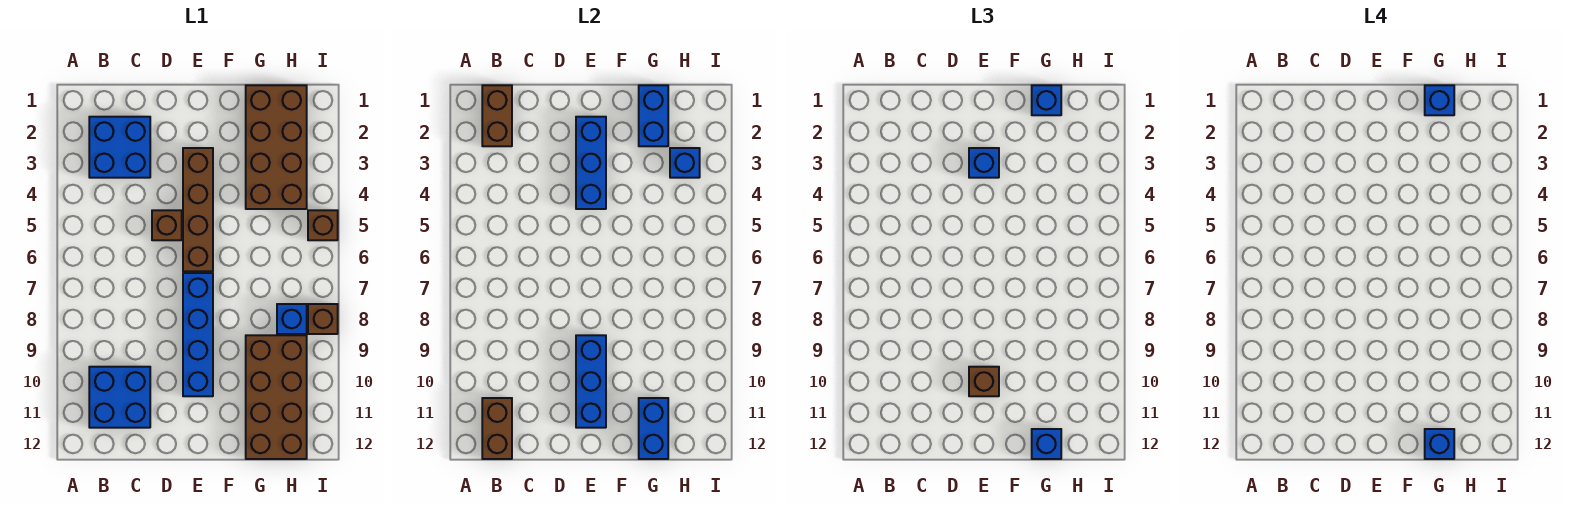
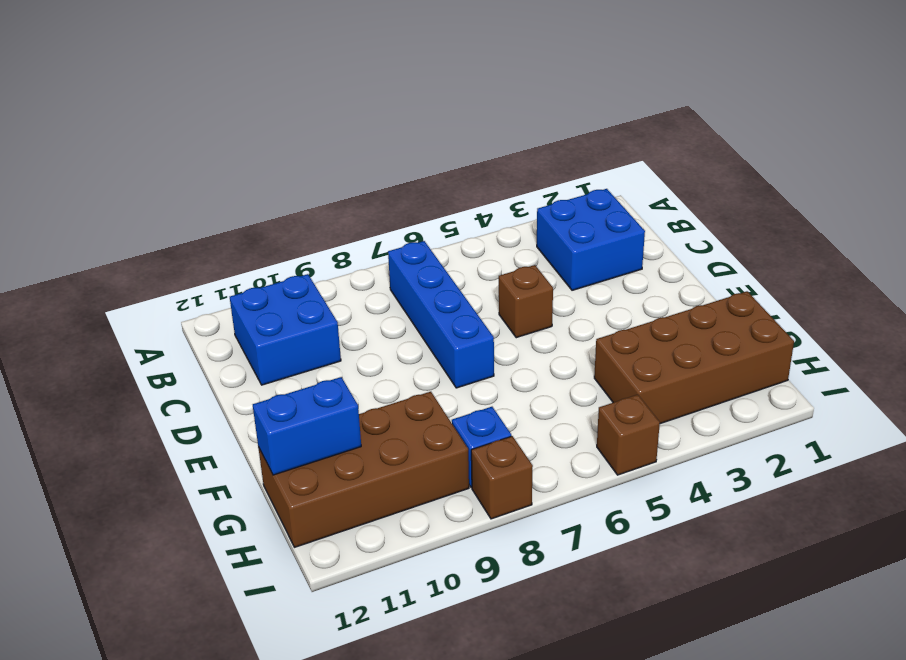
blue brick B7:E7 level 1 -> blue brick E7:E10 level 1
none -> brown brick E3:E6 level 1
none -> brown brick B1:B2 level 2
none -> brown brick B11:B12 level 2

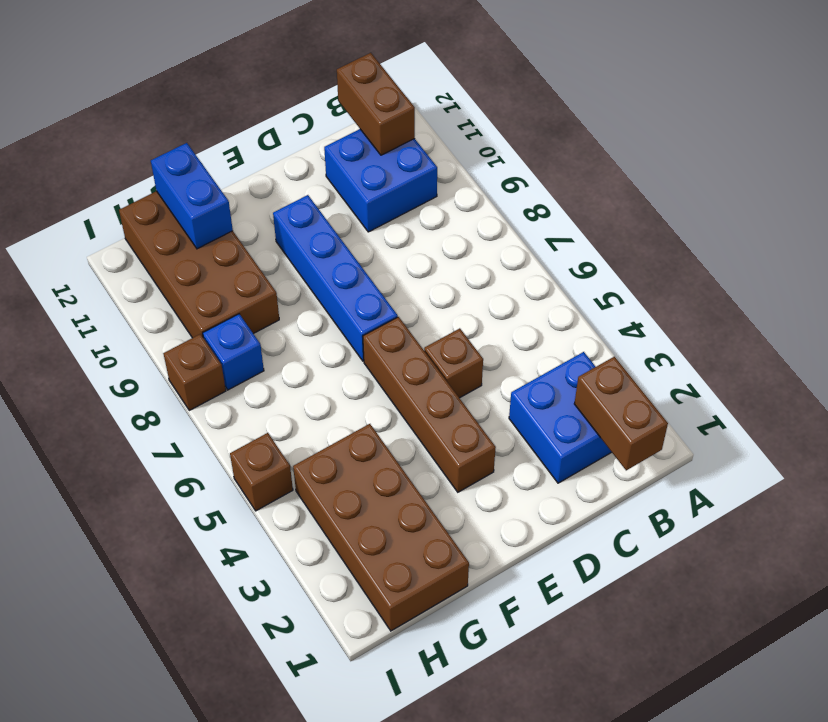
none -> blue brick E2:E4 level 2
none -> blue brick E9:E11 level 2
none -> blue brick G1:G2 level 2

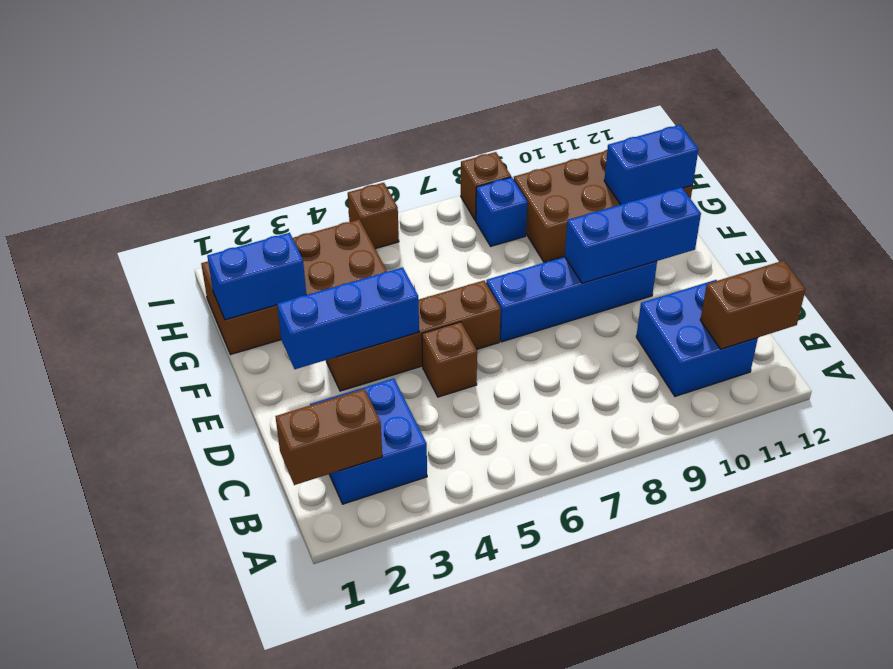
none -> blue brick H3 level 2
none -> blue brick E3 level 3
none -> brown brick E10 level 3

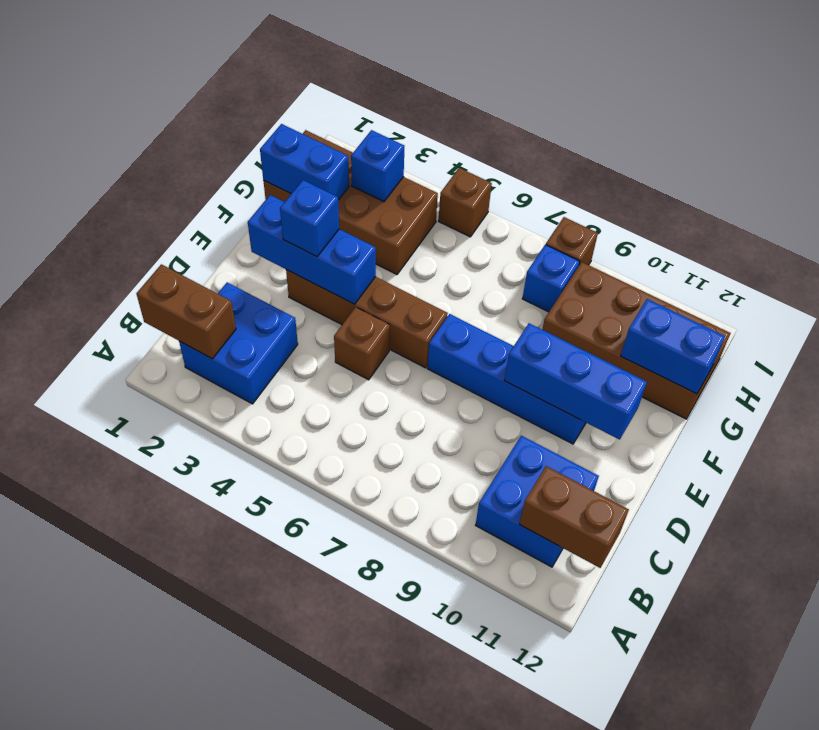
none -> brown brick E10 level 3
none -> blue brick G1 level 3
none -> blue brick G12 level 3

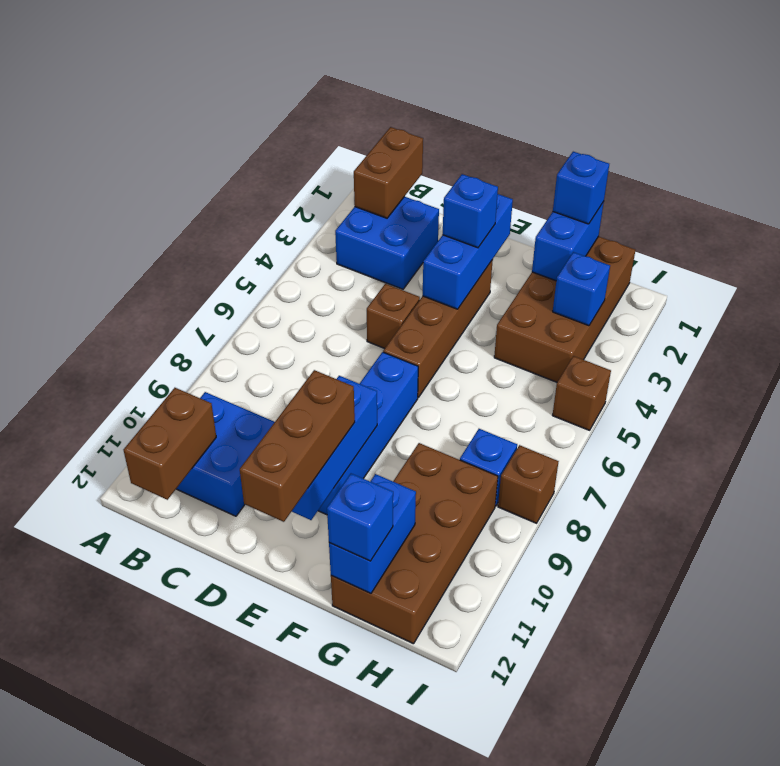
brown brick E10:E12 level 3 -> brown brick E10 level 3
none -> blue brick G1 level 4
none -> blue brick G12 level 4

